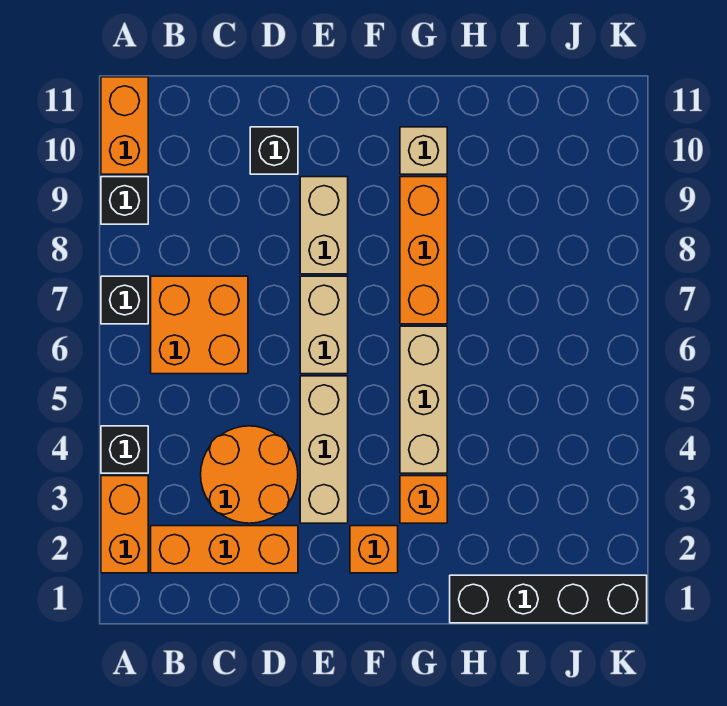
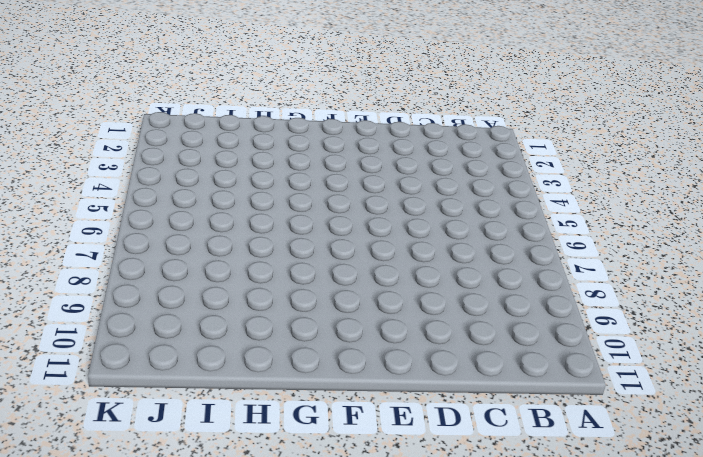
none -> orange brick A2:A3 level 1
none -> black brick A4 level 1
none -> black brick A7 level 1

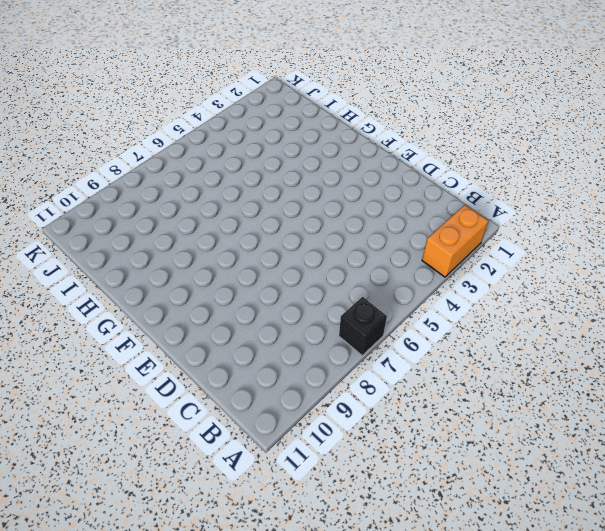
none -> black brick A4 level 1
none -> black brick A9 level 1
none -> orange brick A10:A11 level 1

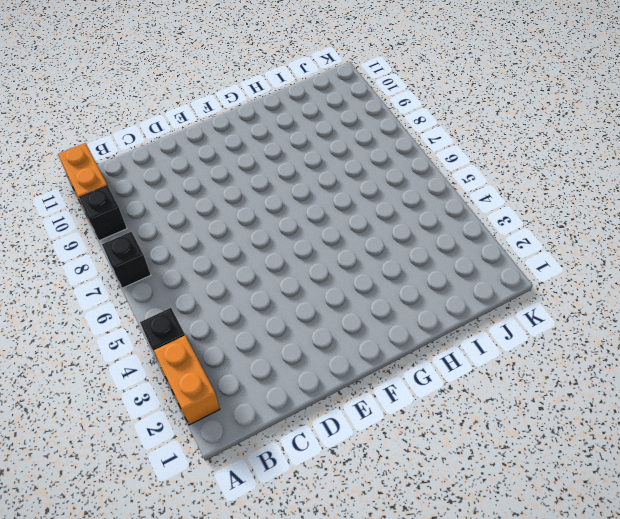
none -> orange brick B2:D2 level 1
none -> orange brick B6:C7 level 1
none -> orange round brick C3:D4 level 1

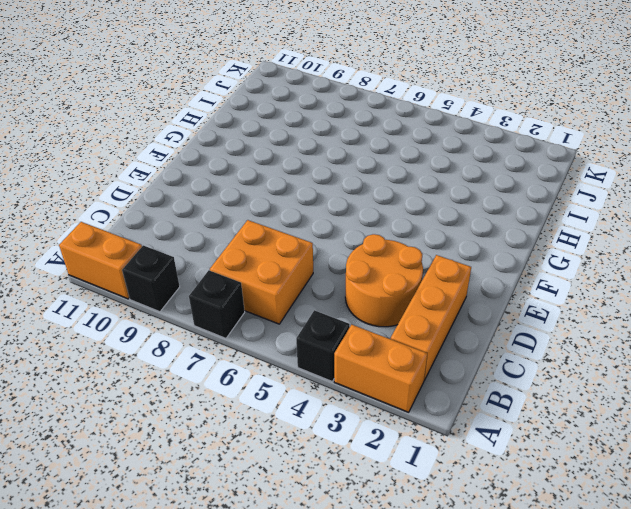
none -> black brick D10 level 1
none -> tan brick E3:E5 level 1
none -> tan brick E6:E7 level 1

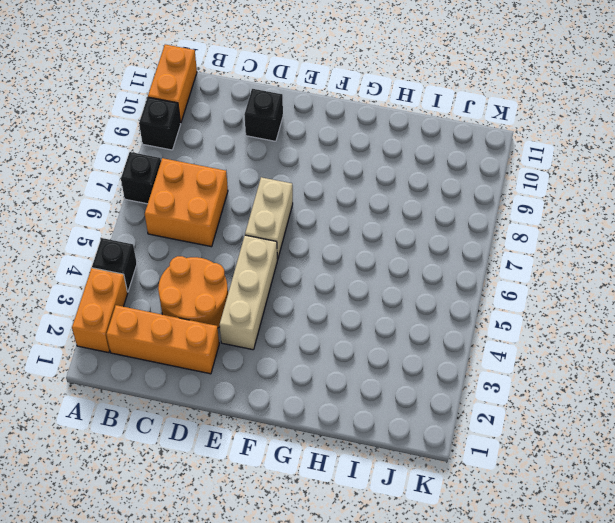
none -> tan brick E8:E9 level 1
none -> orange brick F2 level 1
none -> orange brick G3 level 1

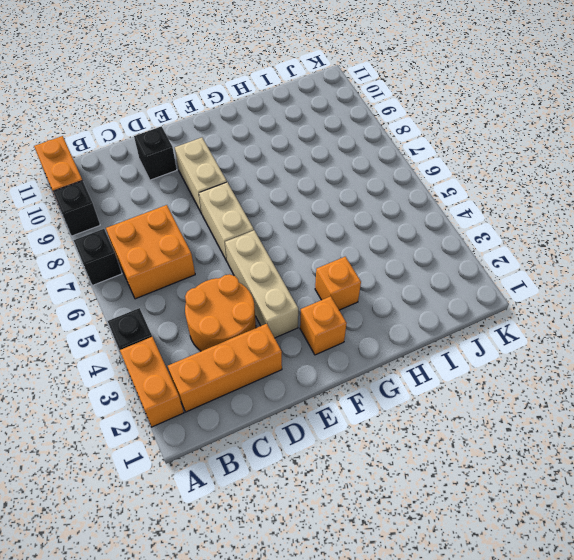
none -> tan brick G4:G6 level 1
none -> orange brick G7:G9 level 1
none -> tan brick G10 level 1

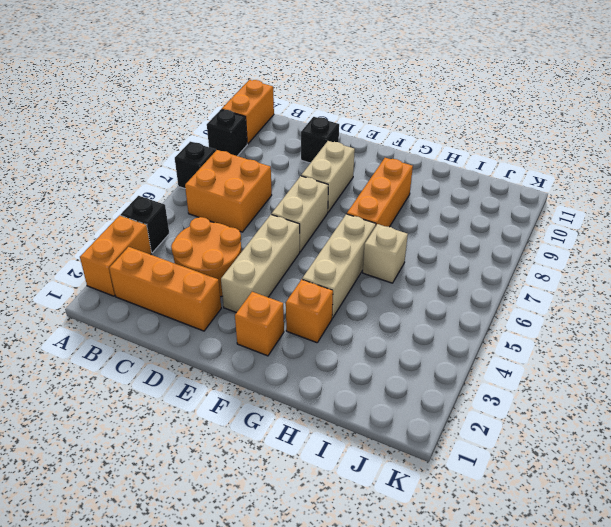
tan brick H6 level 1 -> tan brick G10 level 1
none -> black brick H1:K1 level 1

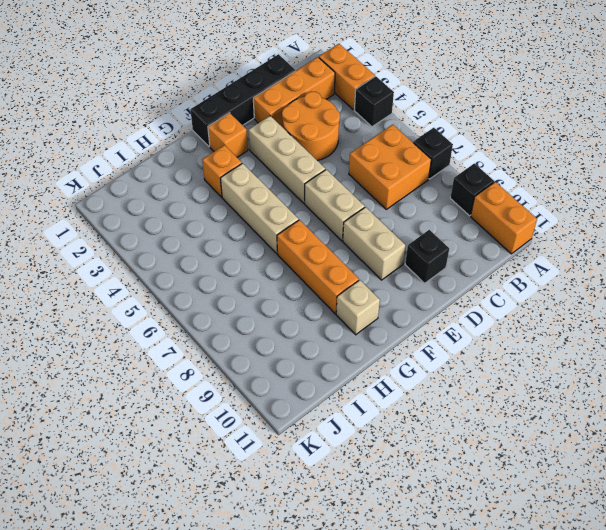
black brick C1:F1 level 1 -> black brick H1:K1 level 1

